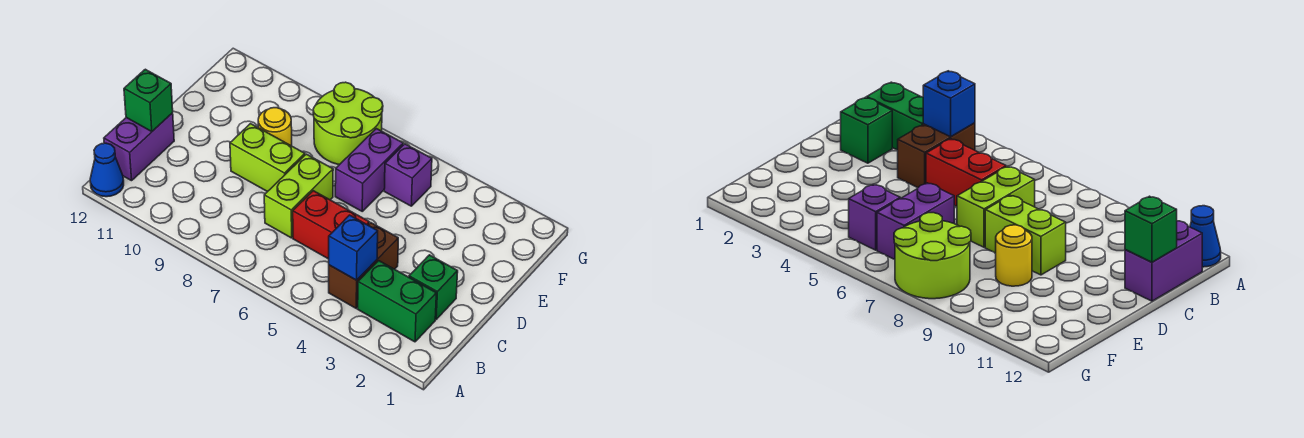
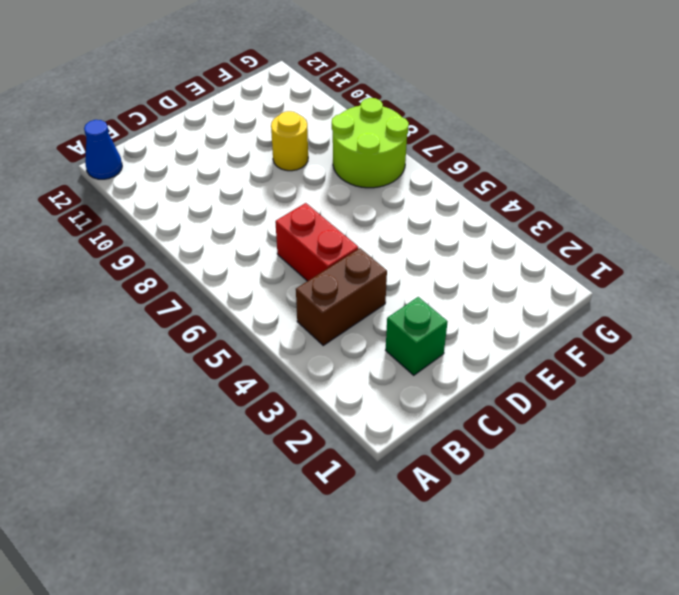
none -> green brick B2:B3 level 1
none -> purple brick B12:C12 level 1
none -> lime brick C7:D7 level 1

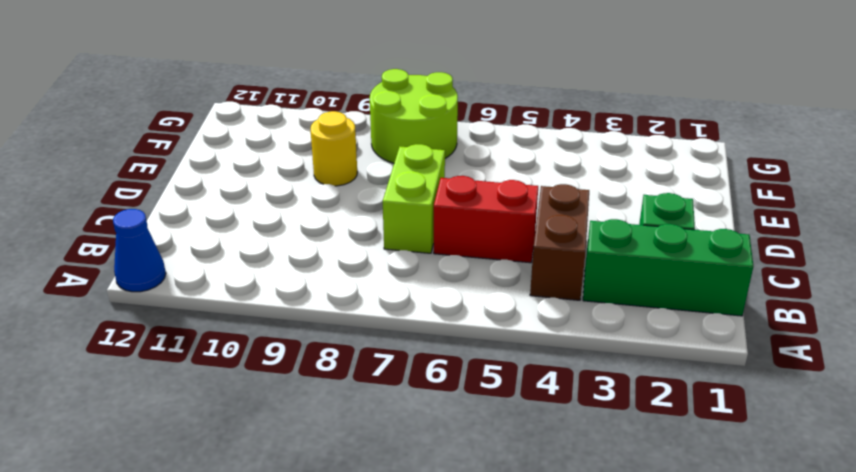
green brick B1:B3 level 1 -> green brick B2:B3 level 1
none -> purple brick B12:C12 level 1
none -> lime brick D8:D9 level 1
none -> purple brick E6:F6 level 1

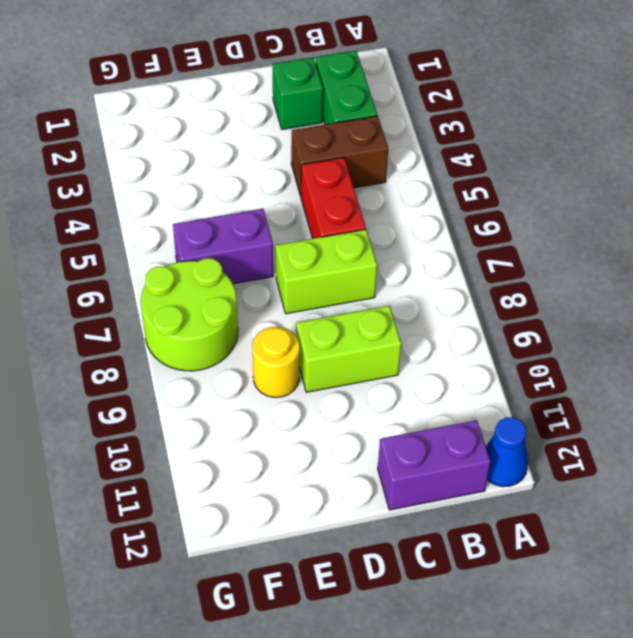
lime brick C9:D9 level 1 -> lime brick D8:D9 level 1
none -> purple brick F5 level 1
none -> blue brick B4 level 2
none -> green brick C12 level 2

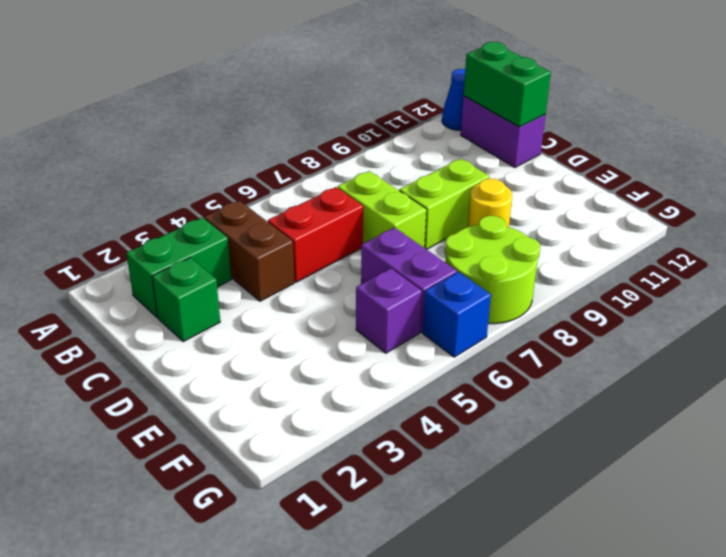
green brick B12:C12 level 2 -> green brick C12 level 2
blue brick G6 level 1 -> blue brick B4 level 2

